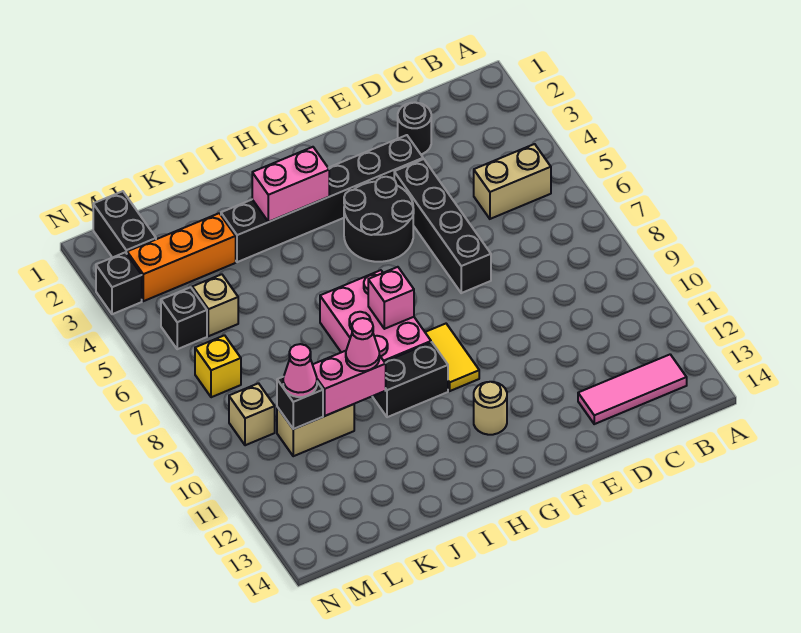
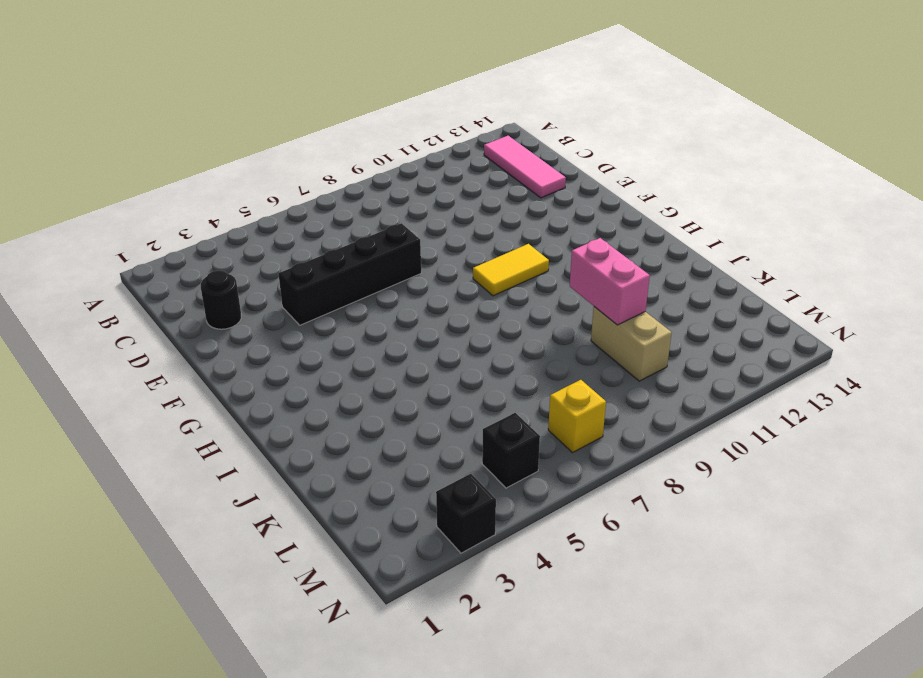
none -> tan brick B5:C5 level 1
none -> black brick E3:J3 level 1
none -> black round brick F4:G5 level 1

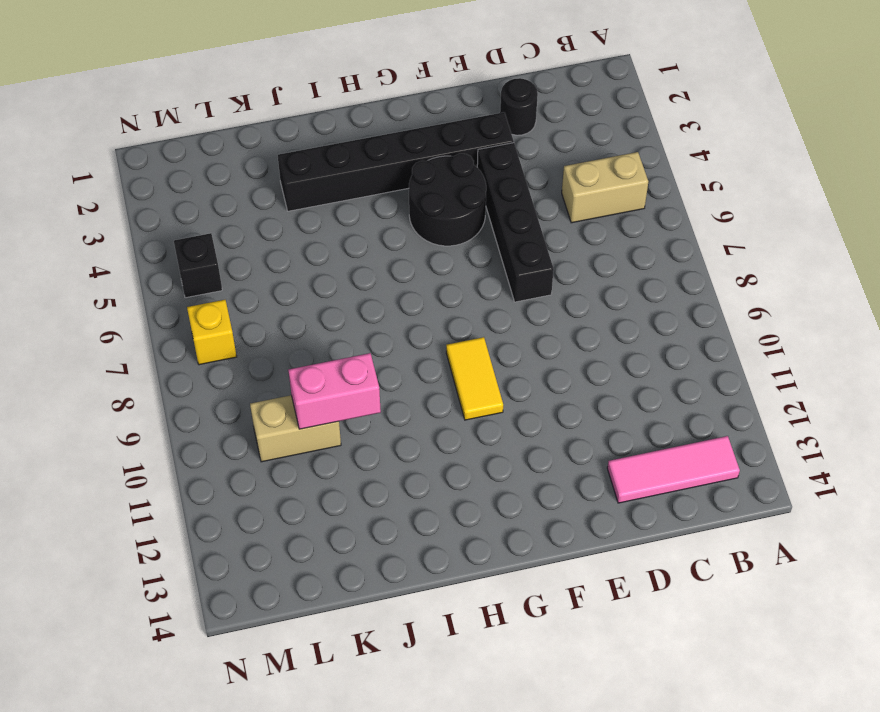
none -> tan round brick G12 level 1
none -> pink brick H7:I9 level 1
none -> black brick H10:I10 level 1

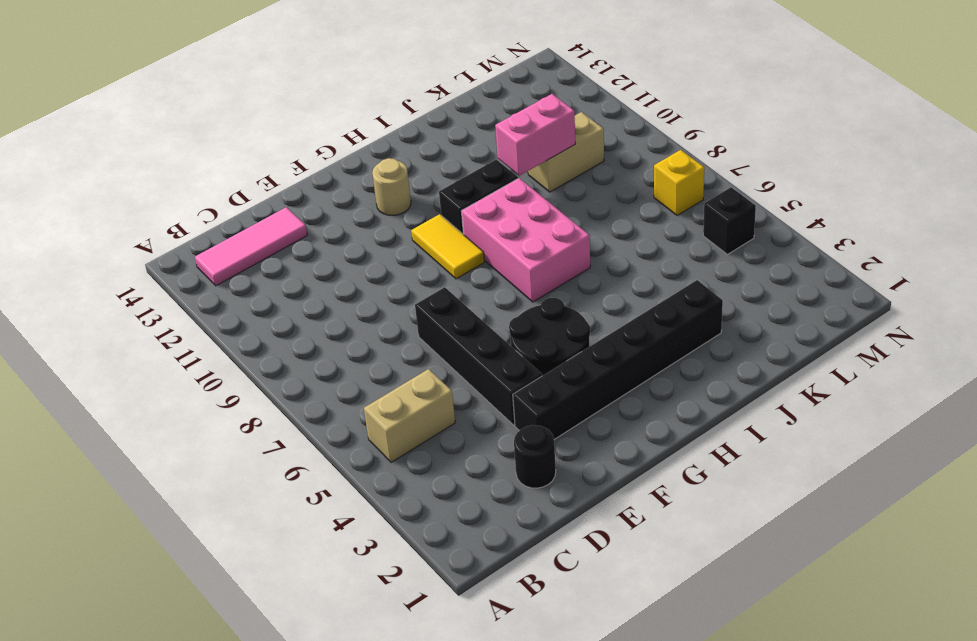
none -> orange brick K3:M3 level 1
none -> tan brick L5 level 1
none -> black brick M1:M2 level 1

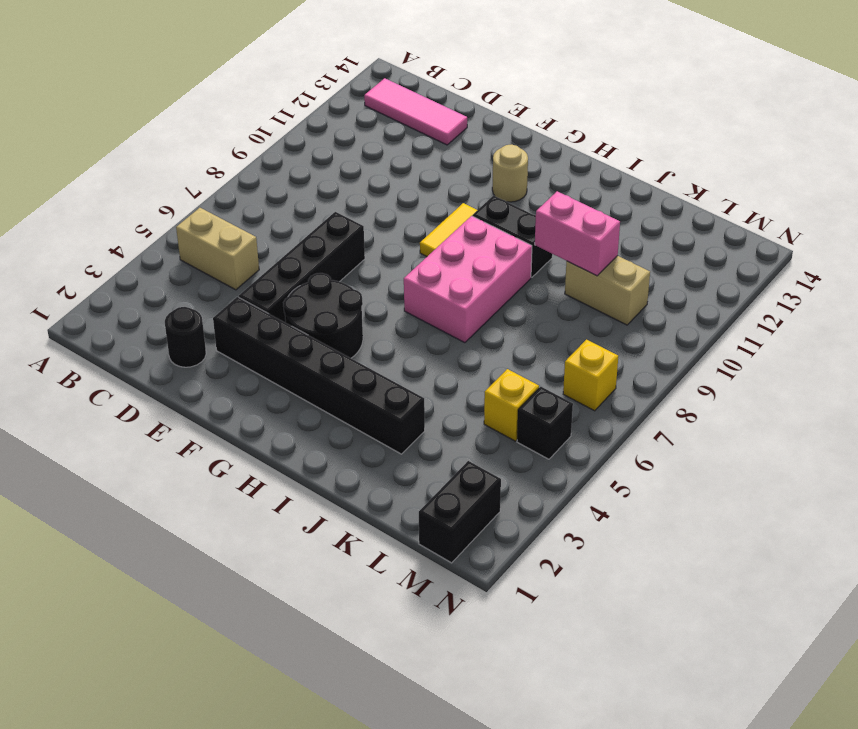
yellow brick L5 level 1 -> tan brick L5 level 1
none -> orange brick K3:M3 level 1
none -> tan brick M9 level 1
none -> black brick N3 level 1

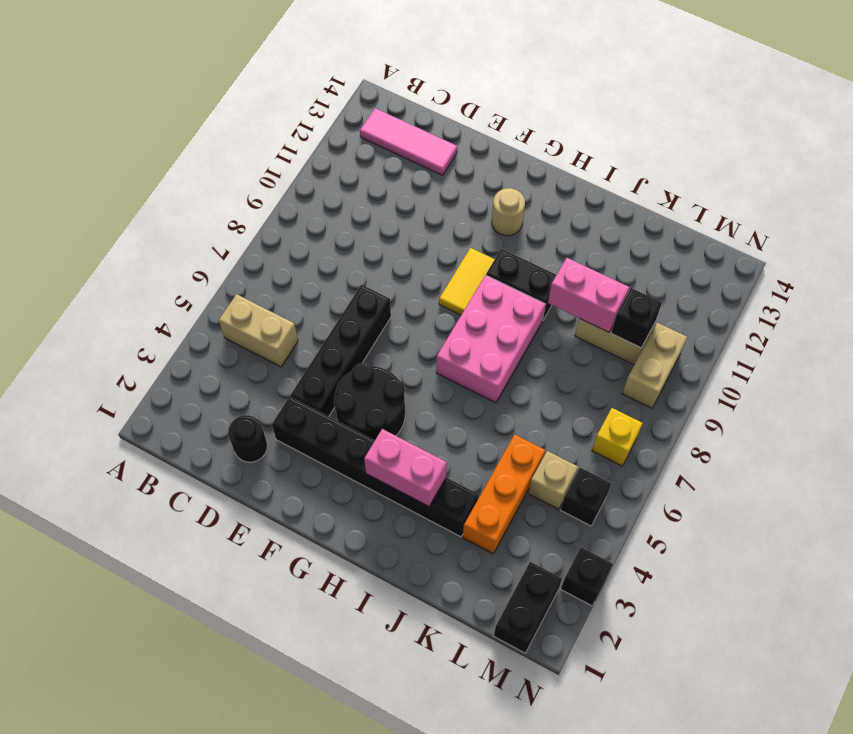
orange brick K3:K5 level 1 -> orange brick K3:M3 level 1
tan brick M9:M10 level 1 -> tan brick M9 level 1
none -> pink brick H8 level 2
none -> pink cone J10 level 3
none -> pink cone L10 level 3

